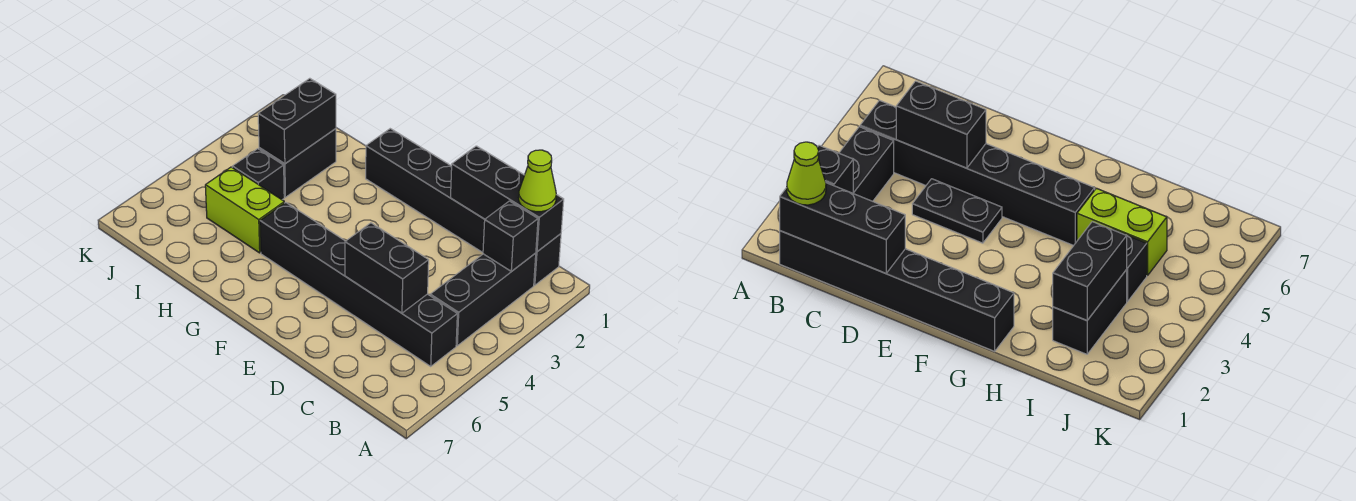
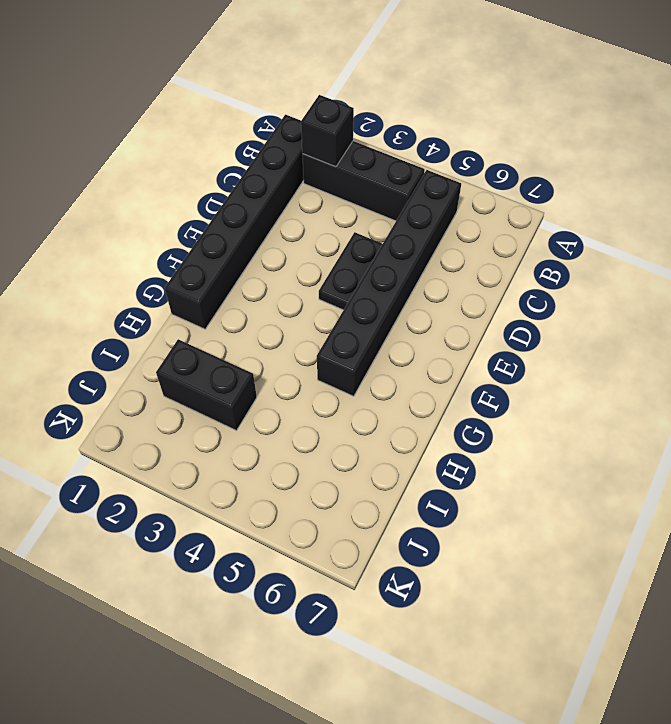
none -> lime brick H5:I5 level 1
none -> black brick I4 level 1
none -> black brick B1:D1 level 2

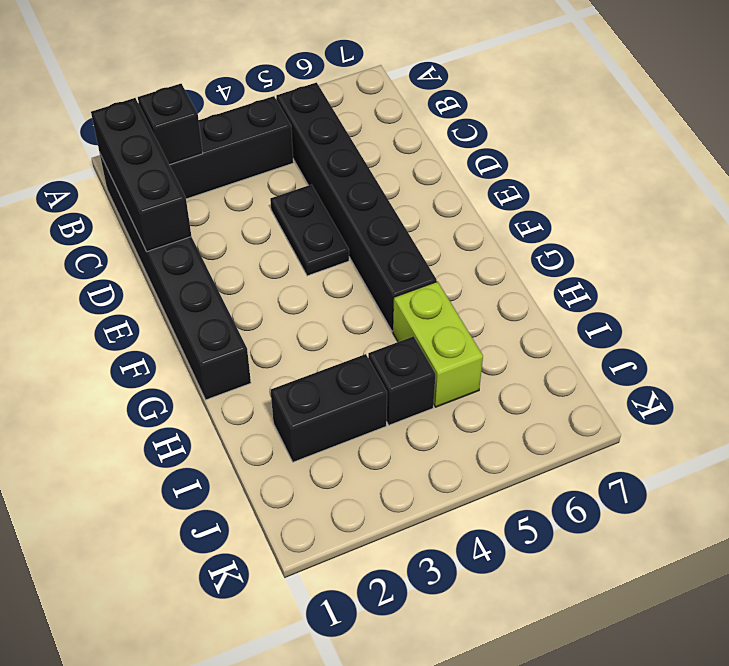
none -> black brick C5:D5 level 2
none -> black brick I2:I3 level 2
none -> lime cone B1 level 3

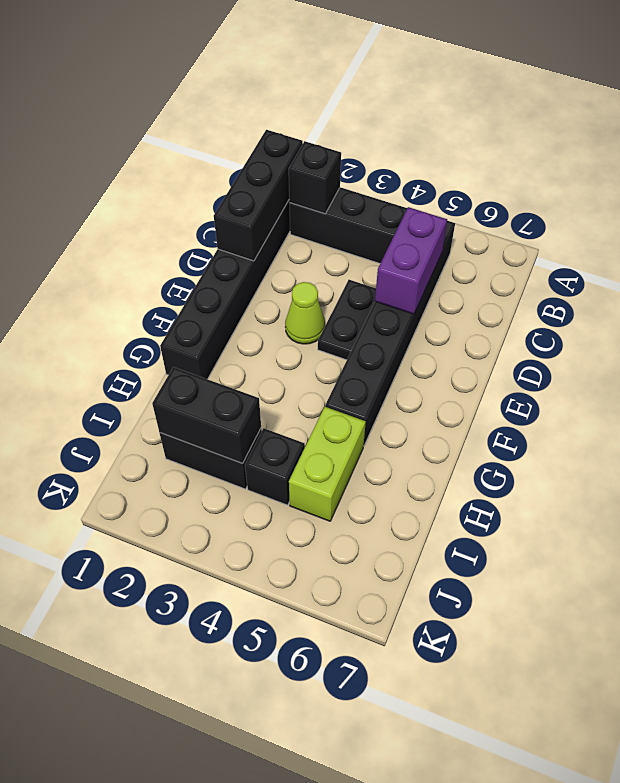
purple brick C5:D5 level 2 -> black brick C5:D5 level 2
lime cone E3 level 1 -> lime cone B1 level 3

